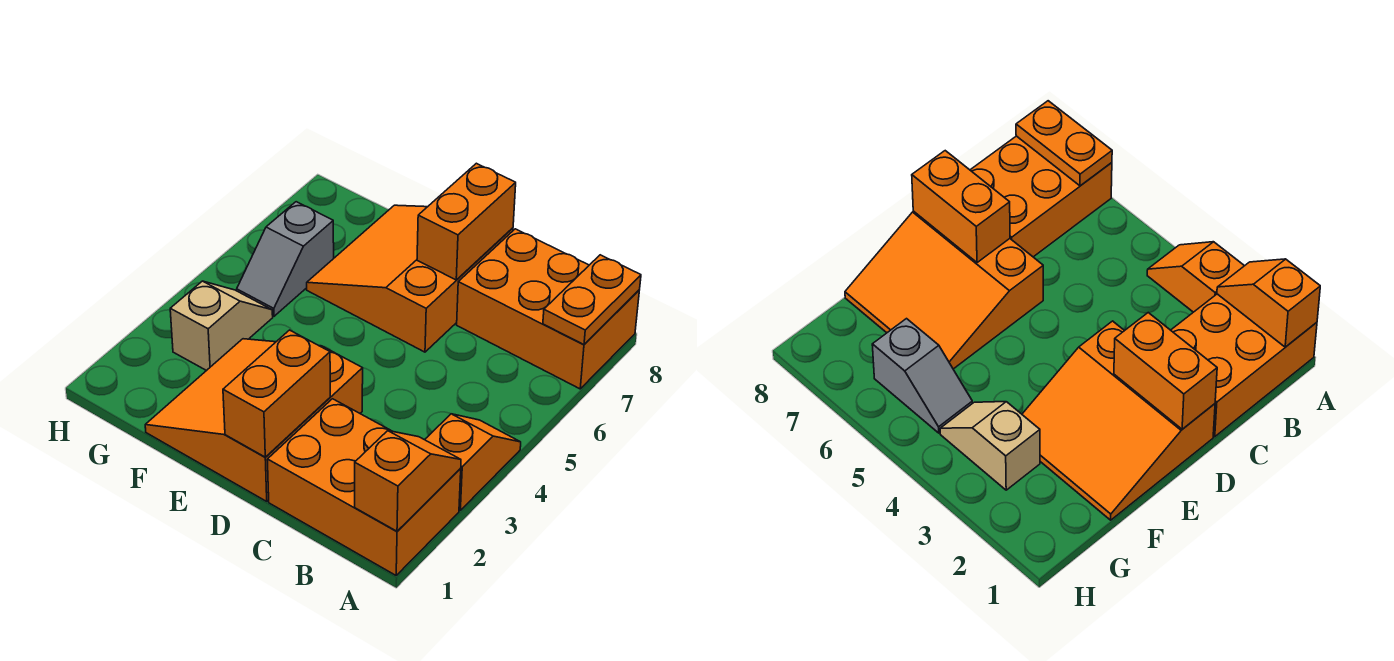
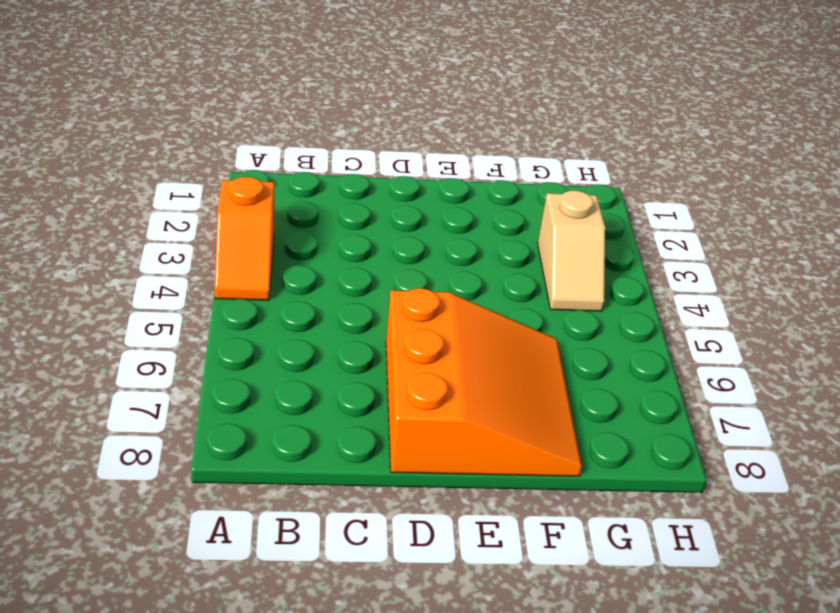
none -> orange brick A1:C2 level 1
none -> orange brick A7:C8 level 1

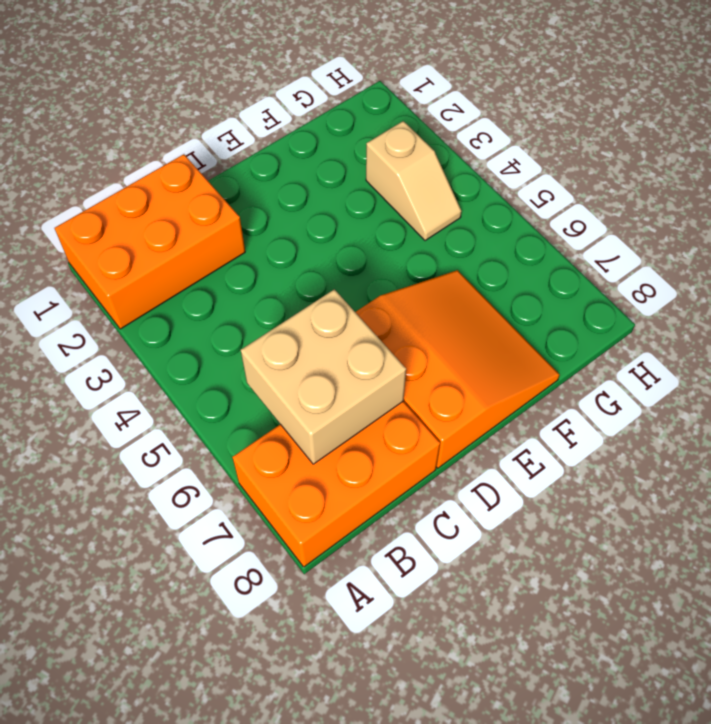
tan brick B6:C7 level 2 -> none
none -> orange slope A3:A4 level 1 top 3
none -> orange slope D1:F3 level 1 top D

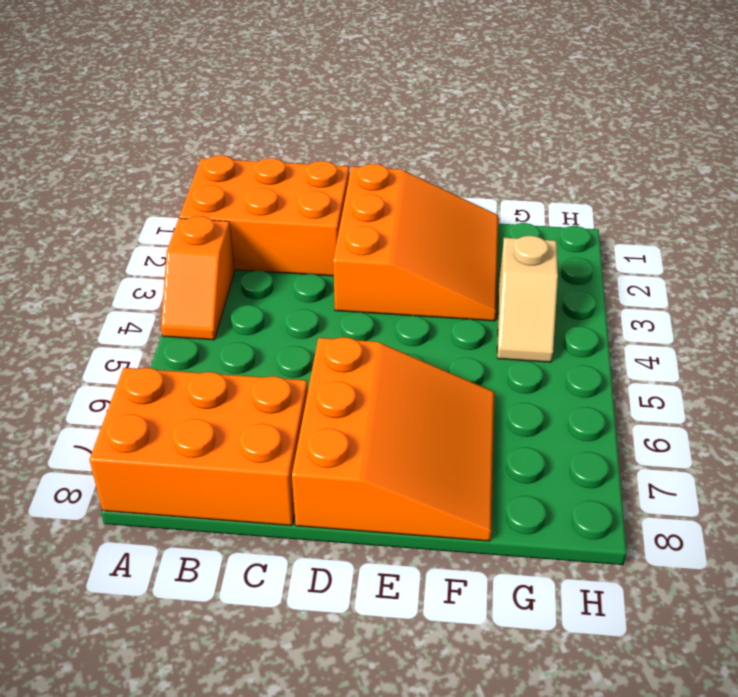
none -> grey slope G5:G6 level 1 top 6
none -> orange slope A1:A2 level 2 top 1

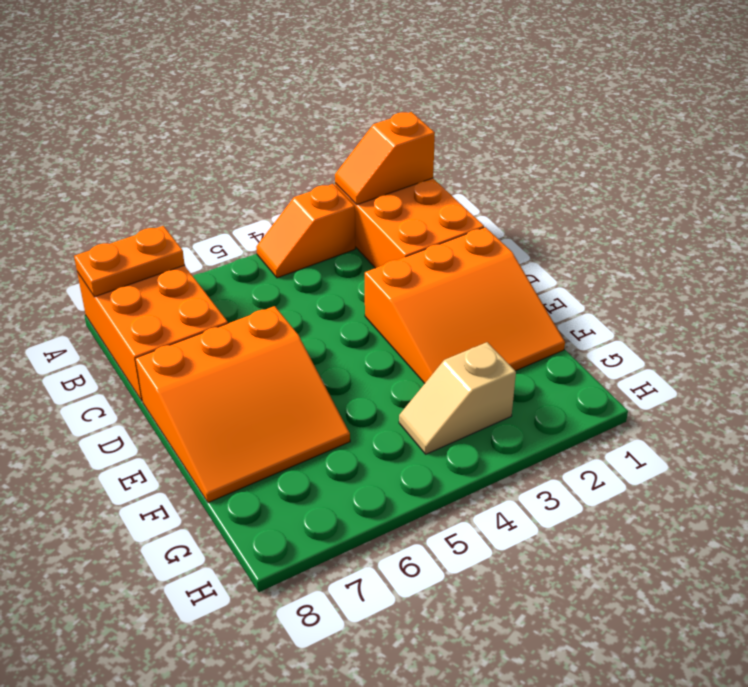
none -> grey slope G5:G6 level 1 top 6
none -> orange brick D1:D2 level 2

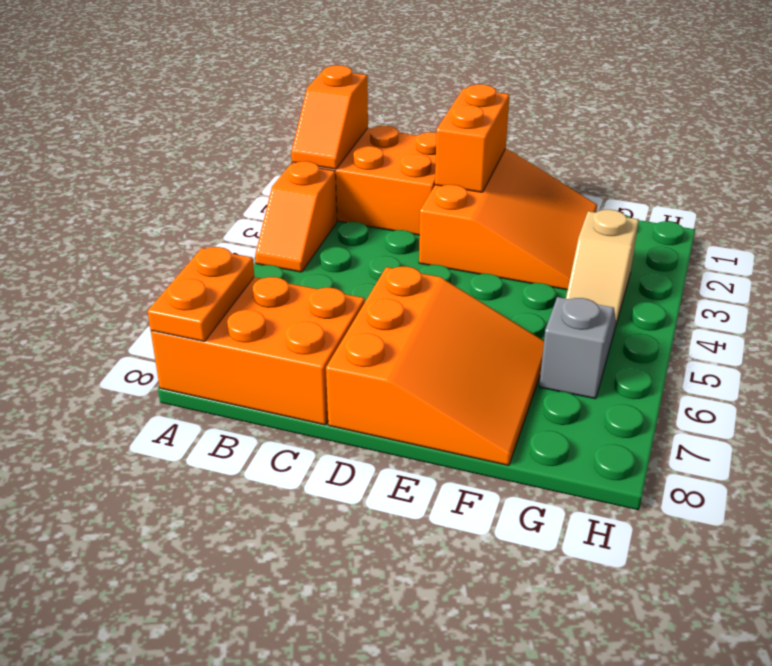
none -> orange brick D7:D8 level 2

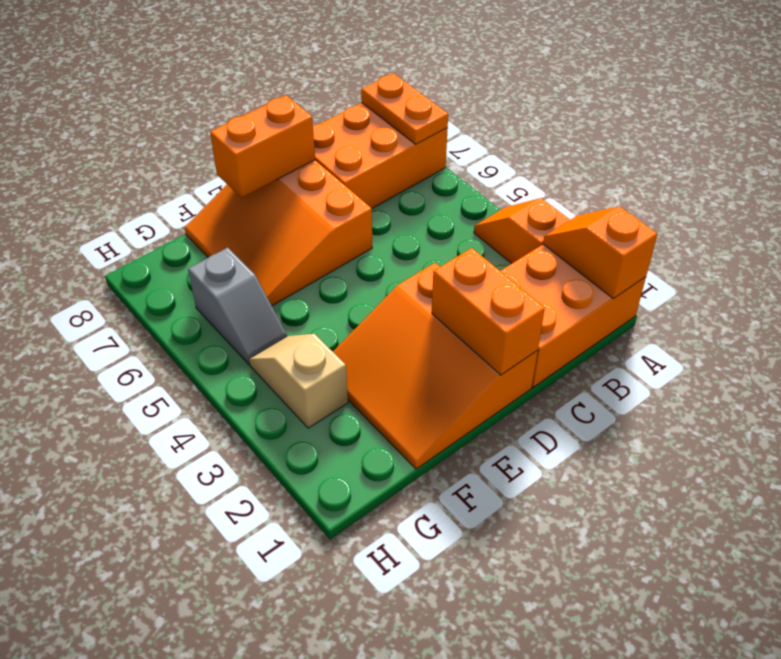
orange brick D8:E8 level 2 -> orange brick D7:D8 level 2

